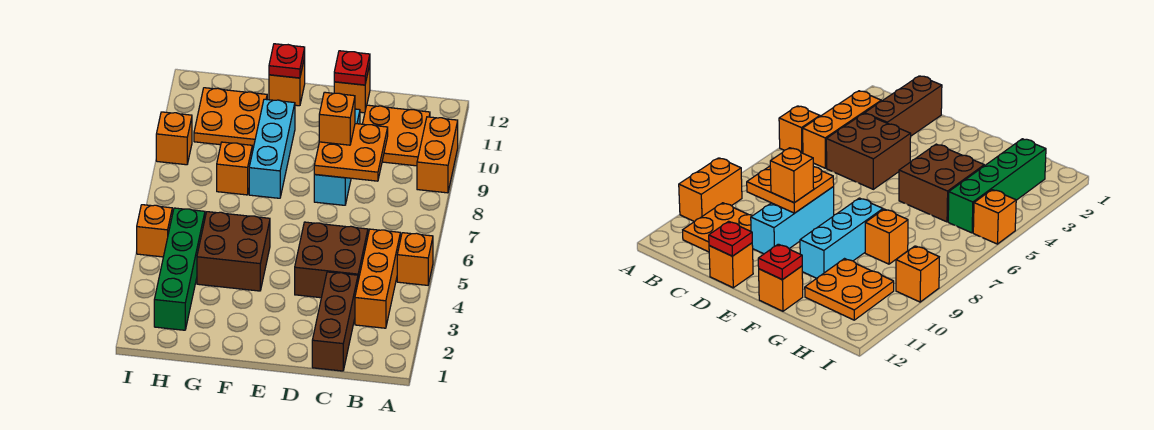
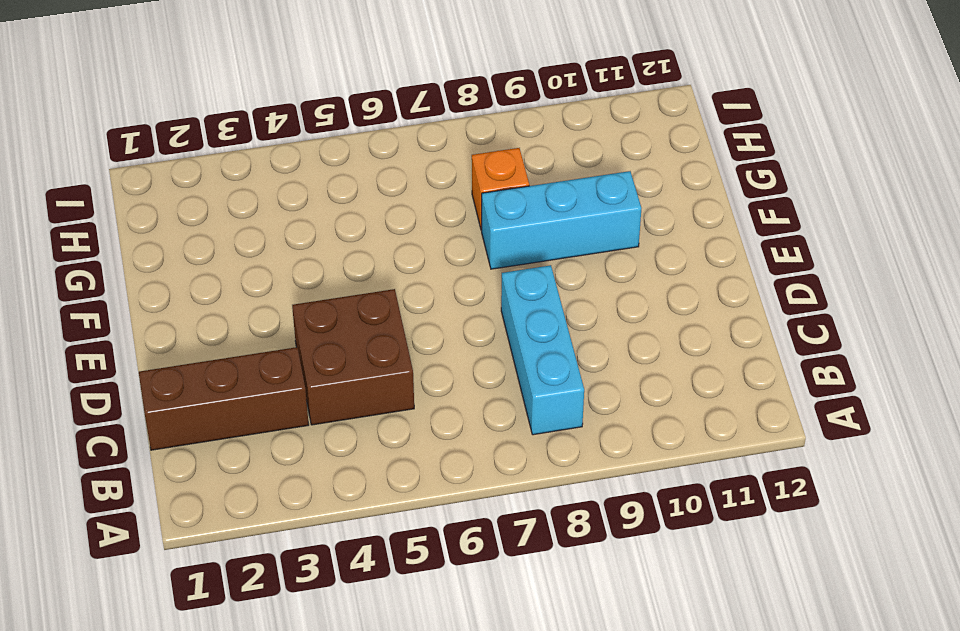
cyan brick B8:D8 level 1 -> cyan brick D8:D10 level 1
none -> orange brick A5 level 1
none -> orange brick A9:A10 level 1
none -> orange brick B3:B5 level 1

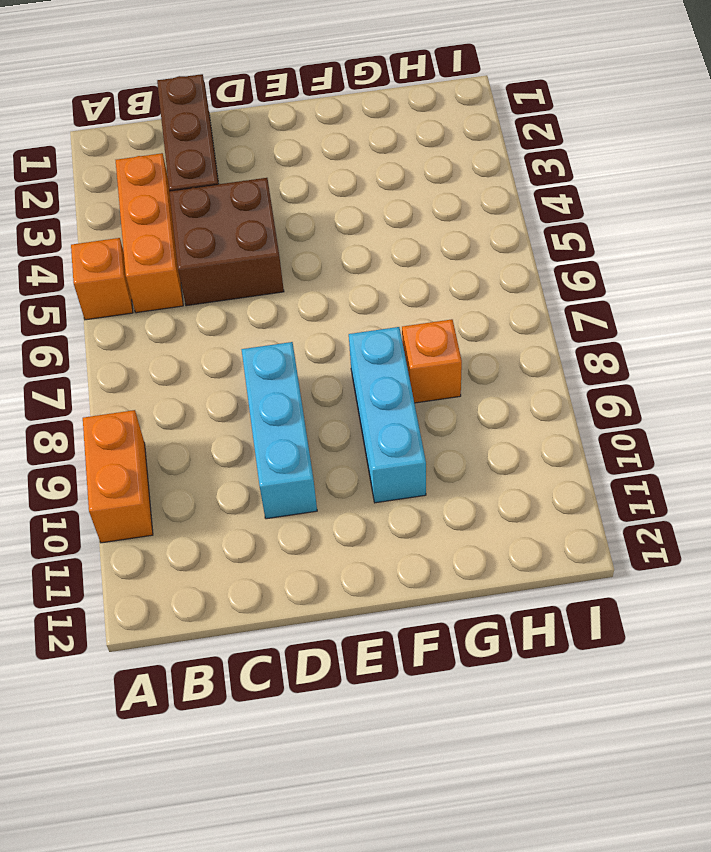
none -> orange plate B10:C11 level 1
none -> orange brick D12 level 1
none -> brown brick F4:G5 level 1

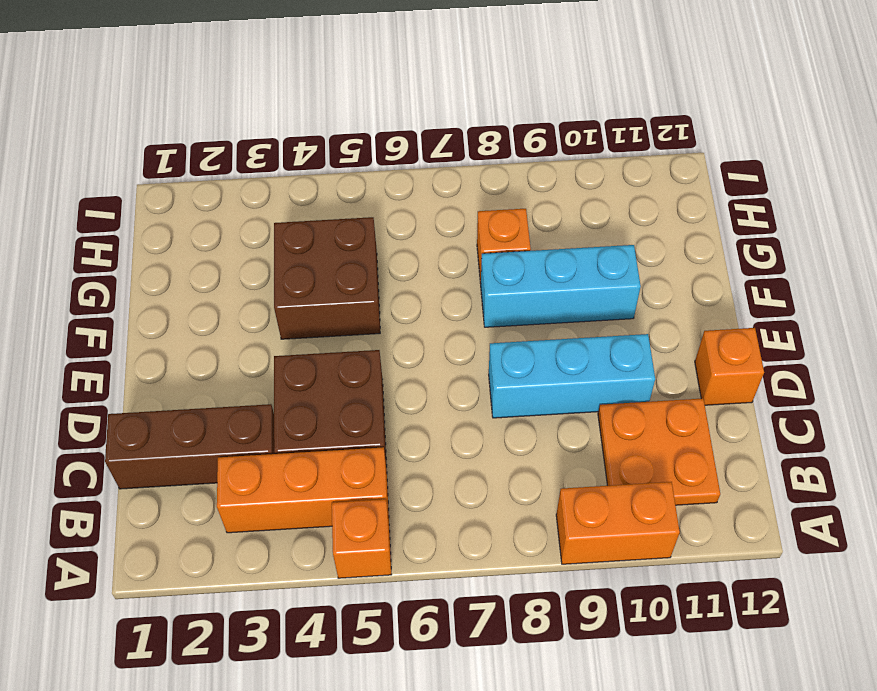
none -> orange brick F12 level 1
none -> orange plate G10:H11 level 1
none -> green brick H2:H5 level 1

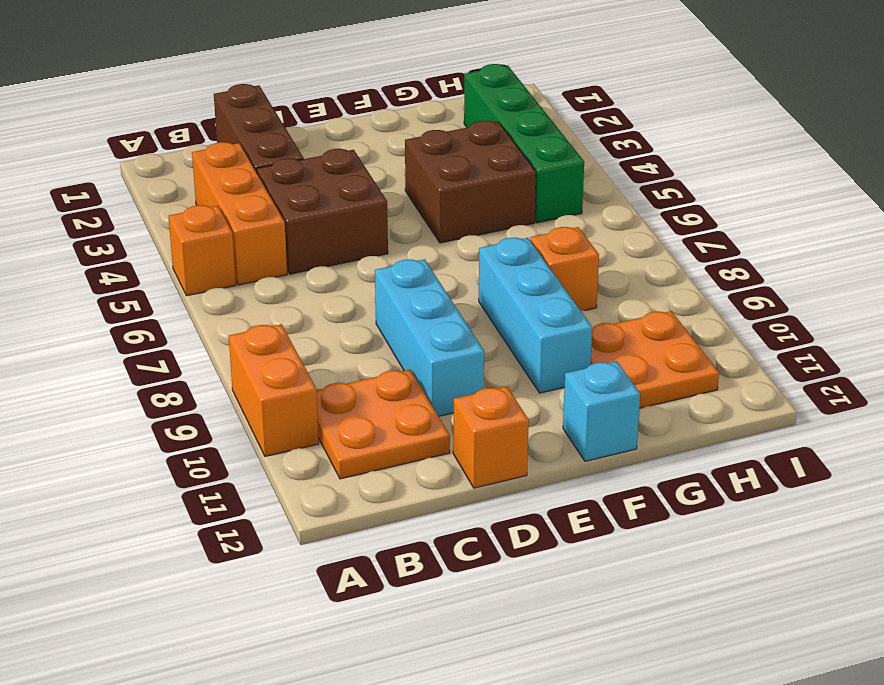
cyan brick F12 level 1 -> orange brick F12 level 1
none -> orange brick I5 level 1
none -> orange brick I9 level 1
none -> orange plate C8:D9 level 2

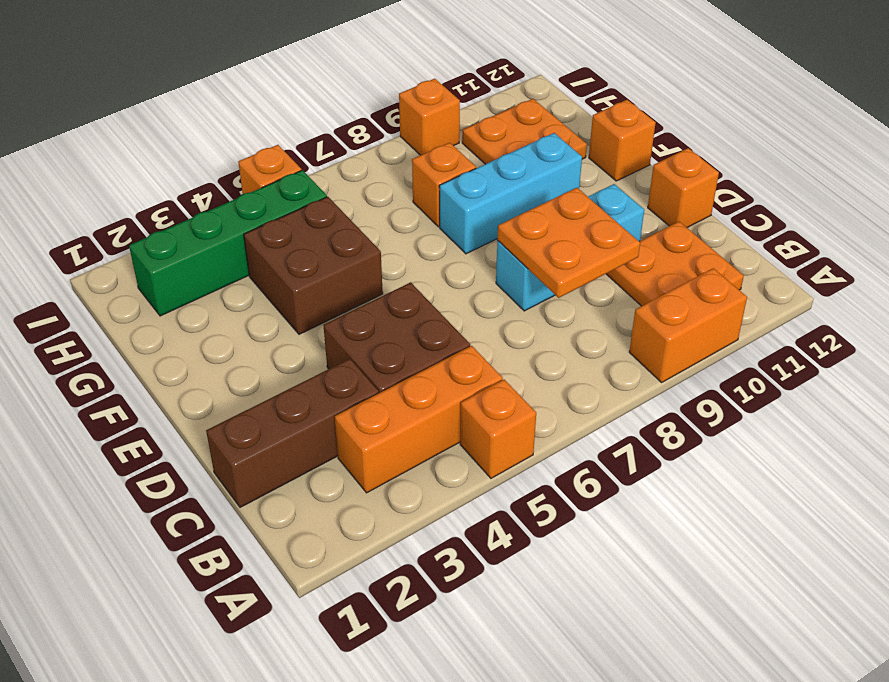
none -> red plate D12 level 2
none -> red plate F12 level 2
none -> orange brick D9 level 3

